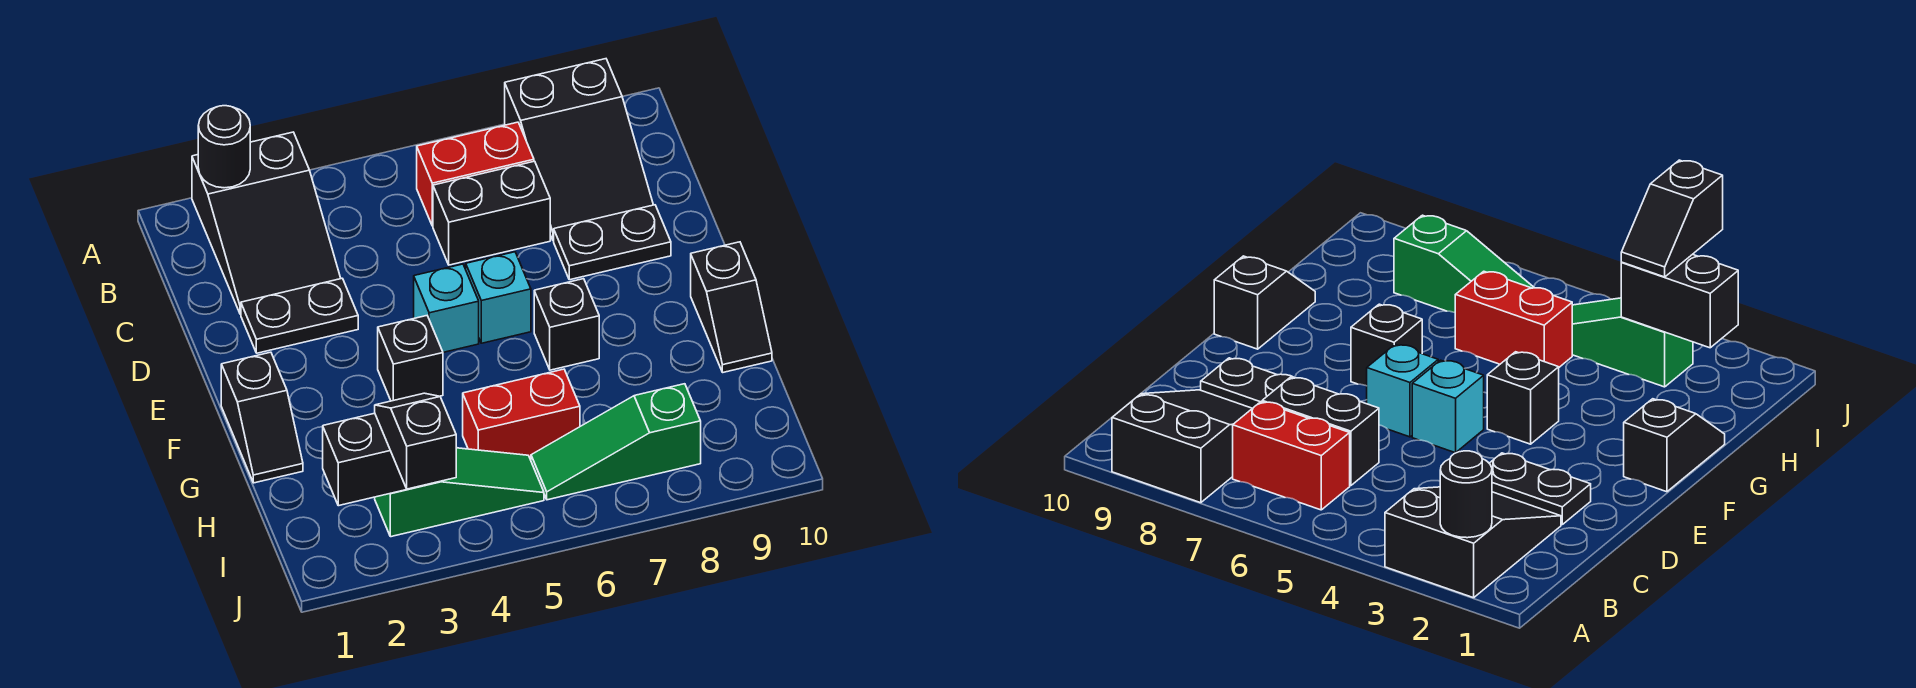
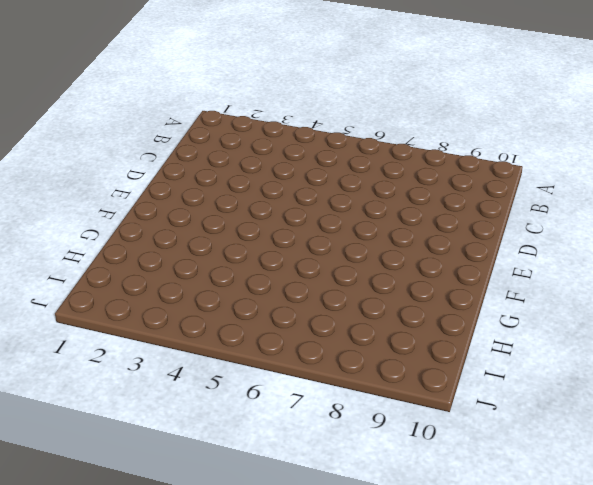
none -> black slope A2:C3 level 1 top A
none -> black slope A8:C9 level 1 top A
none -> red brick B6:B7 level 1

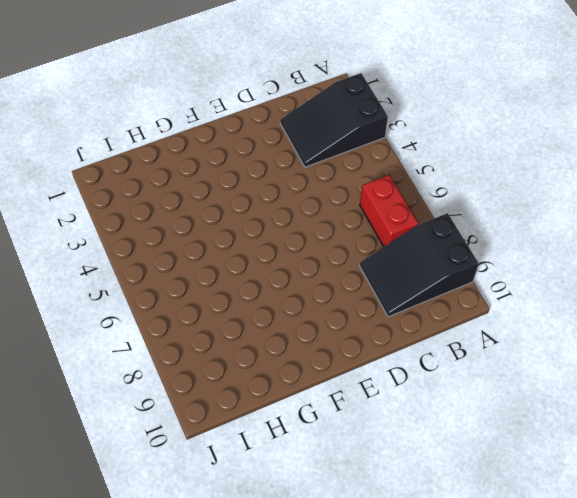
none -> black brick C6:C7 level 1
none -> black plate D2:D3 level 1
none -> black plate D8:D9 level 1

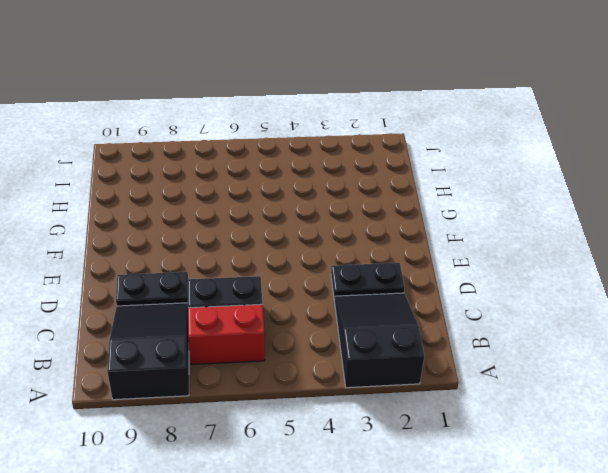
none -> cyan brick E5 level 1
none -> cyan brick E6 level 1
none -> black slope F1:G1 level 1 top F

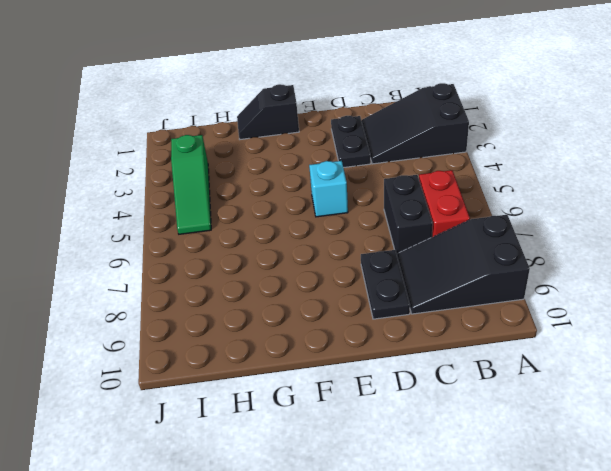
none -> cyan brick E6 level 1
none -> black brick F4 level 1
none -> black brick F7 level 1

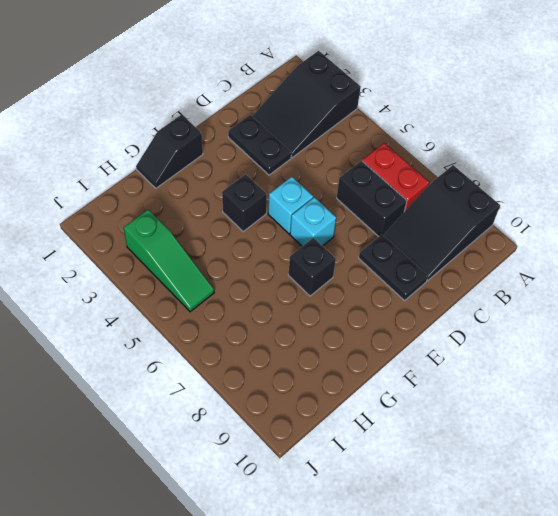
none -> black slope F10:G10 level 1 top F
none -> red brick H5:H6 level 1
none -> green slope I6:I8 level 1 top 8

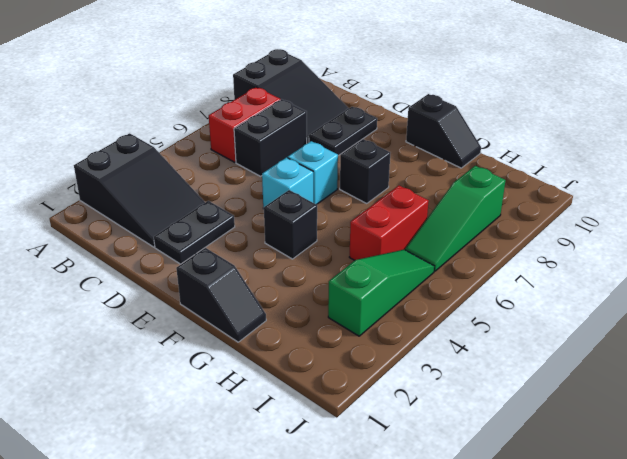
none -> black round brick A2 level 2
none -> black brick I2:I3 level 2
none -> black slope I3:J3 level 3 top J

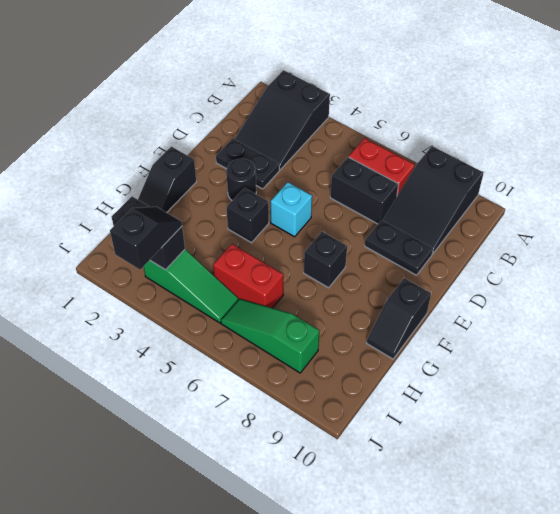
black round brick E3 level 1 -> black round brick A2 level 2
none -> cyan brick E6 level 1

